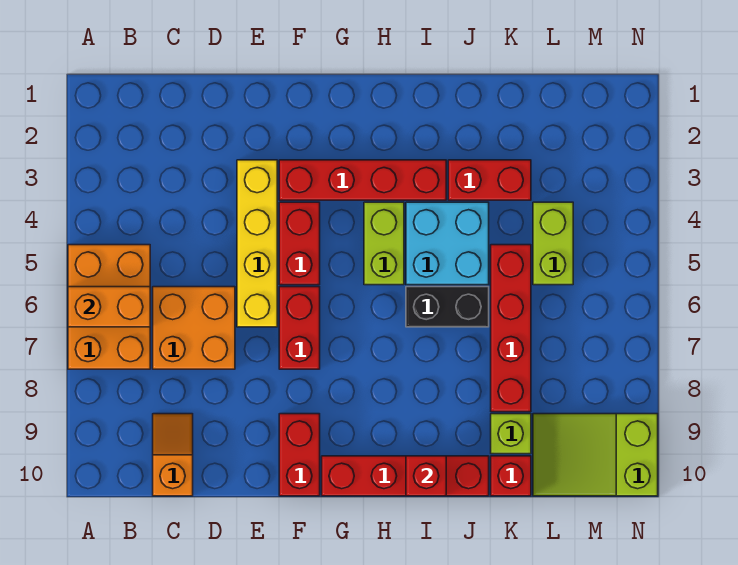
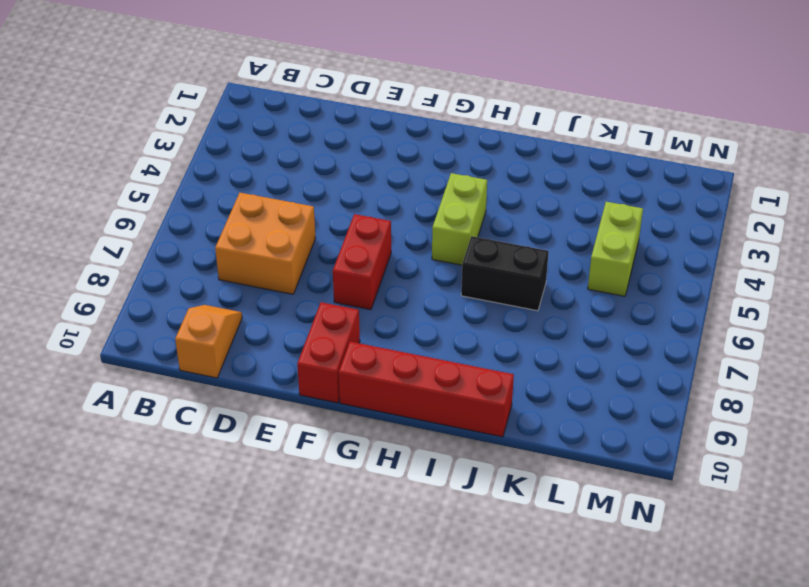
none -> orange brick A5:B7 level 1
none -> yellow brick E3:E6 level 1
none -> red brick F3:I3 level 1

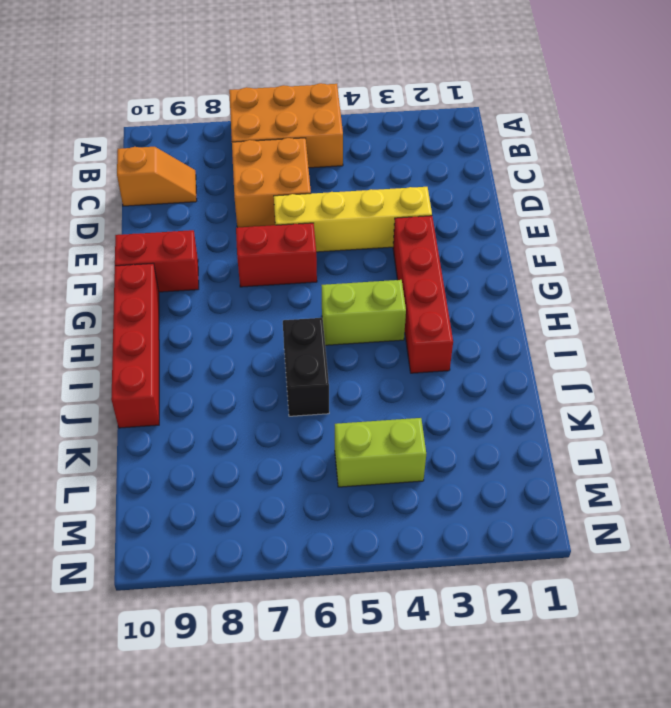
none -> red brick F4:F5 level 1
none -> cyan brick I4:J5 level 1
none -> red brick J3:K3 level 1

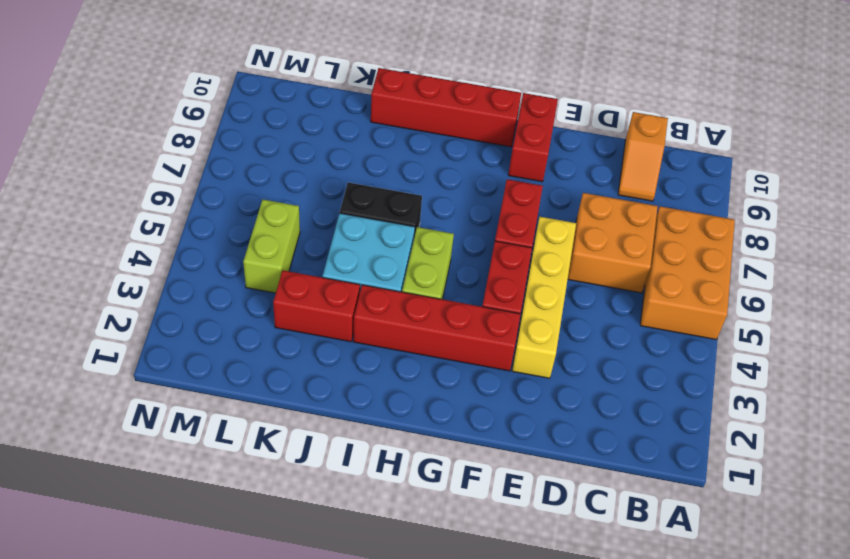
none -> red brick K5:K8 level 1
none -> lime brick K9 level 1
none -> red brick K10 level 1

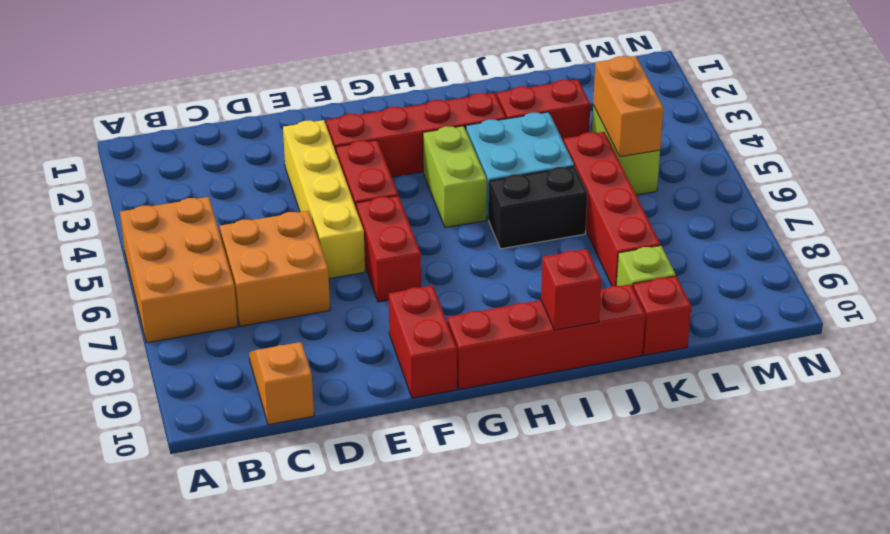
orange brick L4:L5 level 2 -> orange brick A6:B6 level 2
none -> lime slope L9:N10 level 1 top N

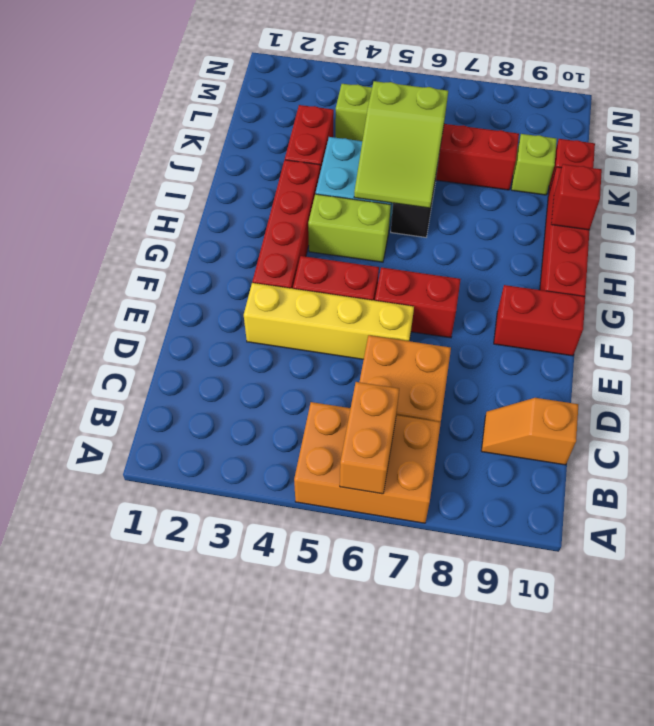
lime slope I5:K6 level 2 top K -> lime slope L9:N10 level 1 top N

